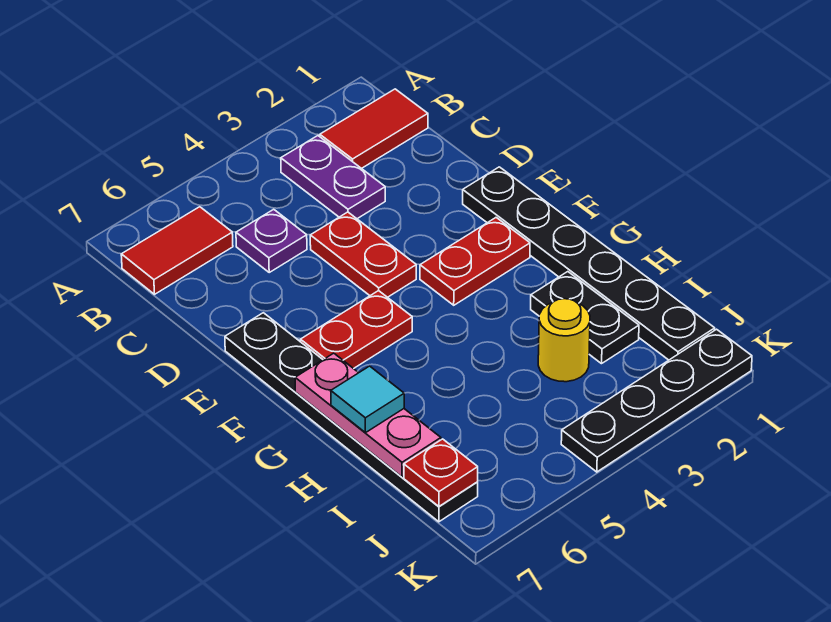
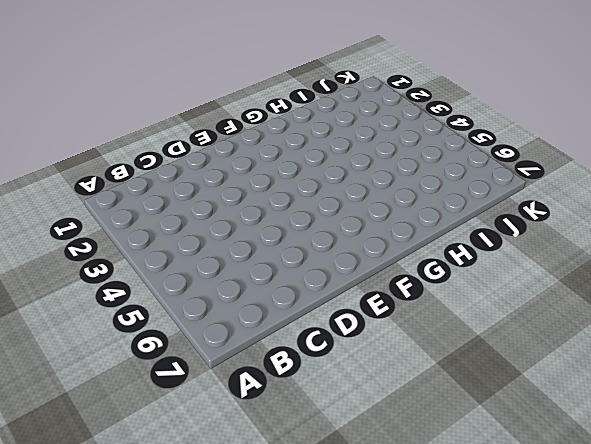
none -> red tile B1:B2 level 1
none -> purple plate B3:C3 level 1
none -> red tile B6:B7 level 1

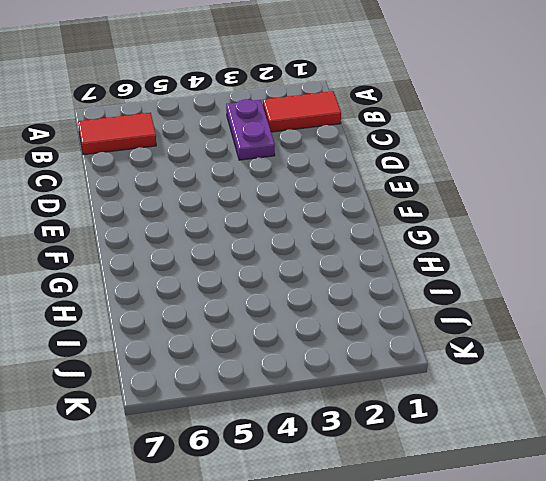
none -> purple plate C5 level 1
none -> red plate D4:E4 level 1
none -> black plate E1:J1 level 1

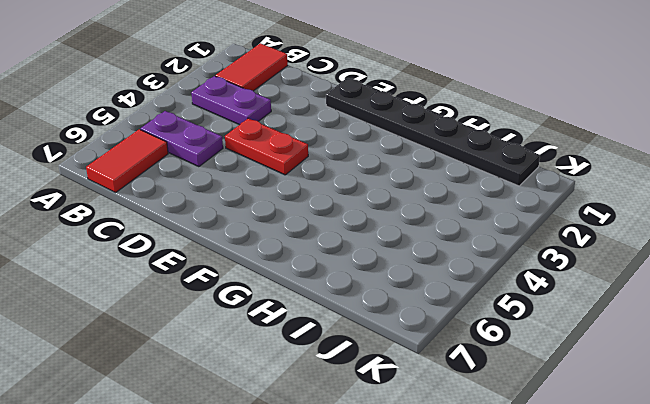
purple plate B5:C5 level 1 -> purple plate C5 level 1
none -> black plate E7:J7 level 1
none -> red plate F2:F3 level 1
none -> red plate F5:F6 level 1

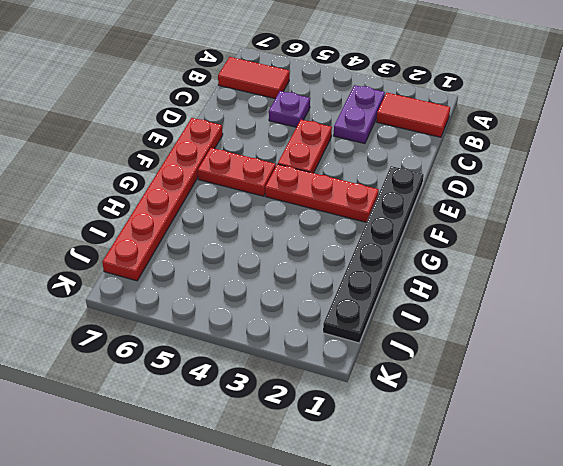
red plate E7:J7 level 1 -> black plate E7:J7 level 1
red plate F2:F4 level 1 -> red plate F2:F3 level 1
none -> black plate H2:I2 level 1
none -> yellow round brick I3 level 1
none -> black plate K1:K4 level 1

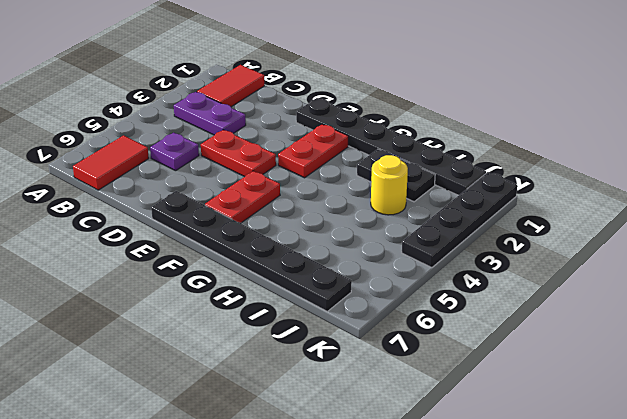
none -> pink plate G7:I7 level 2
none -> red plate J7 level 2
none -> cyan tile H7 level 3

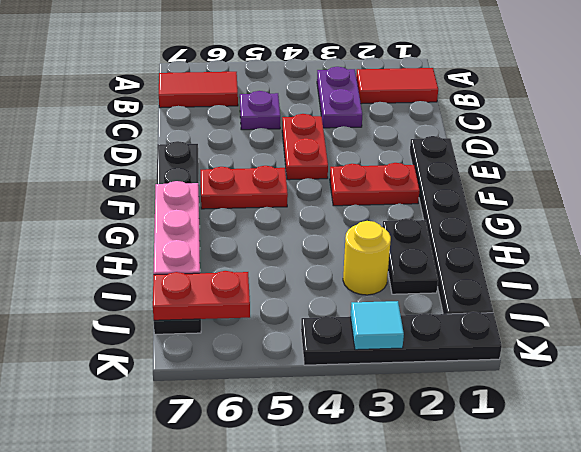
red plate J6:J7 level 2 -> red plate J7 level 2
cyan tile K3 level 2 -> cyan tile H7 level 3

